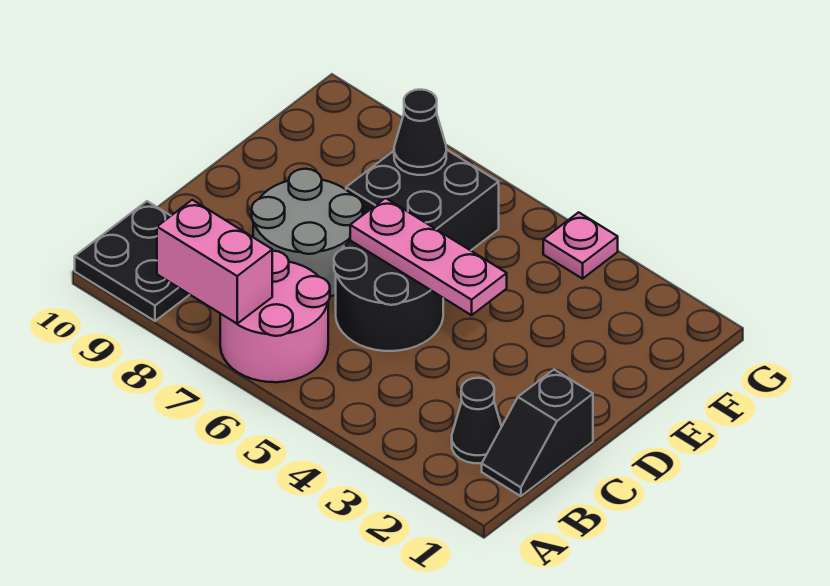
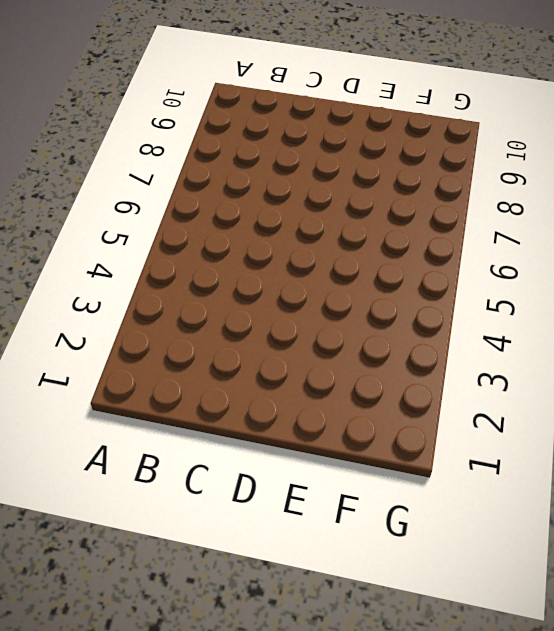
none -> pink round brick A6:B7 level 1
none -> black plate A9:B10 level 1

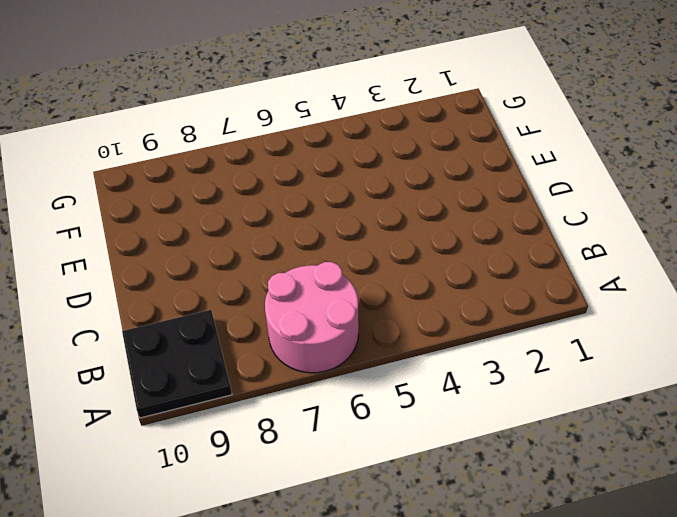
none -> black slope B1:C1 level 1 top C
none -> black cone B2 level 1

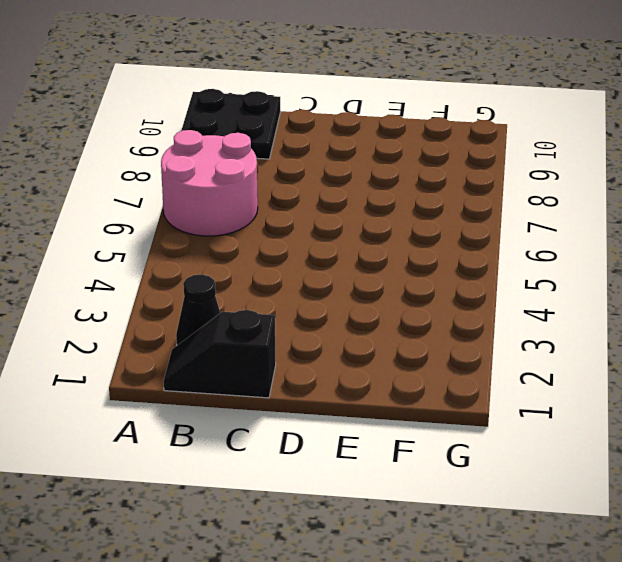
none -> black round brick C5:D6 level 1
none -> grey round brick C7:D8 level 1

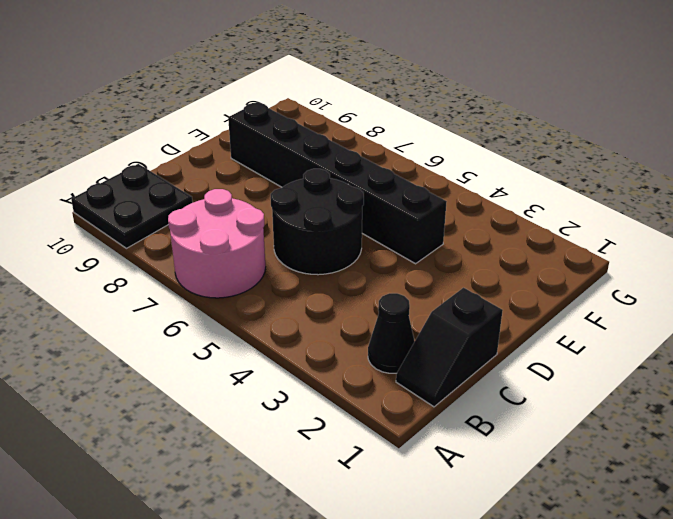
black brick E4:E9 level 1 -> black brick E6:F7 level 1
none -> grey round brick C7:D8 level 1
none -> pink plate G4 level 1

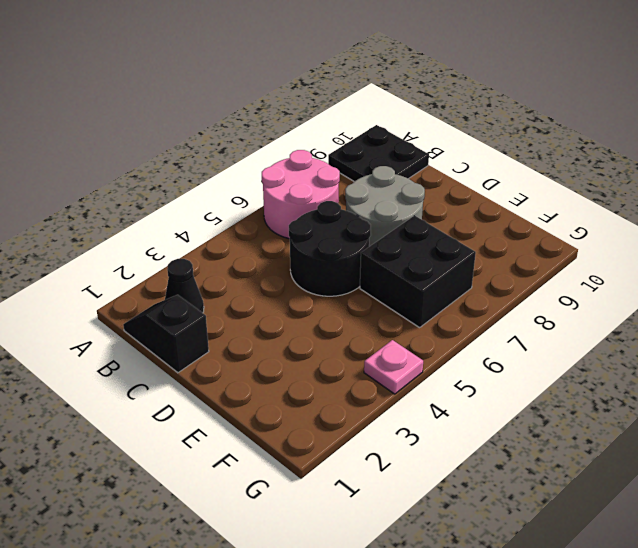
none -> pink brick A7:A8 level 2
none -> pink plate D4:D6 level 2

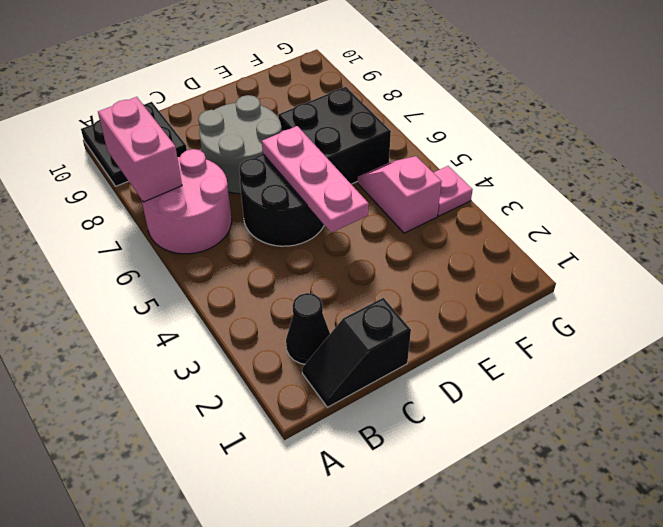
pink slope F4:F5 level 1 top 4 -> none
none -> black cone F7 level 2

